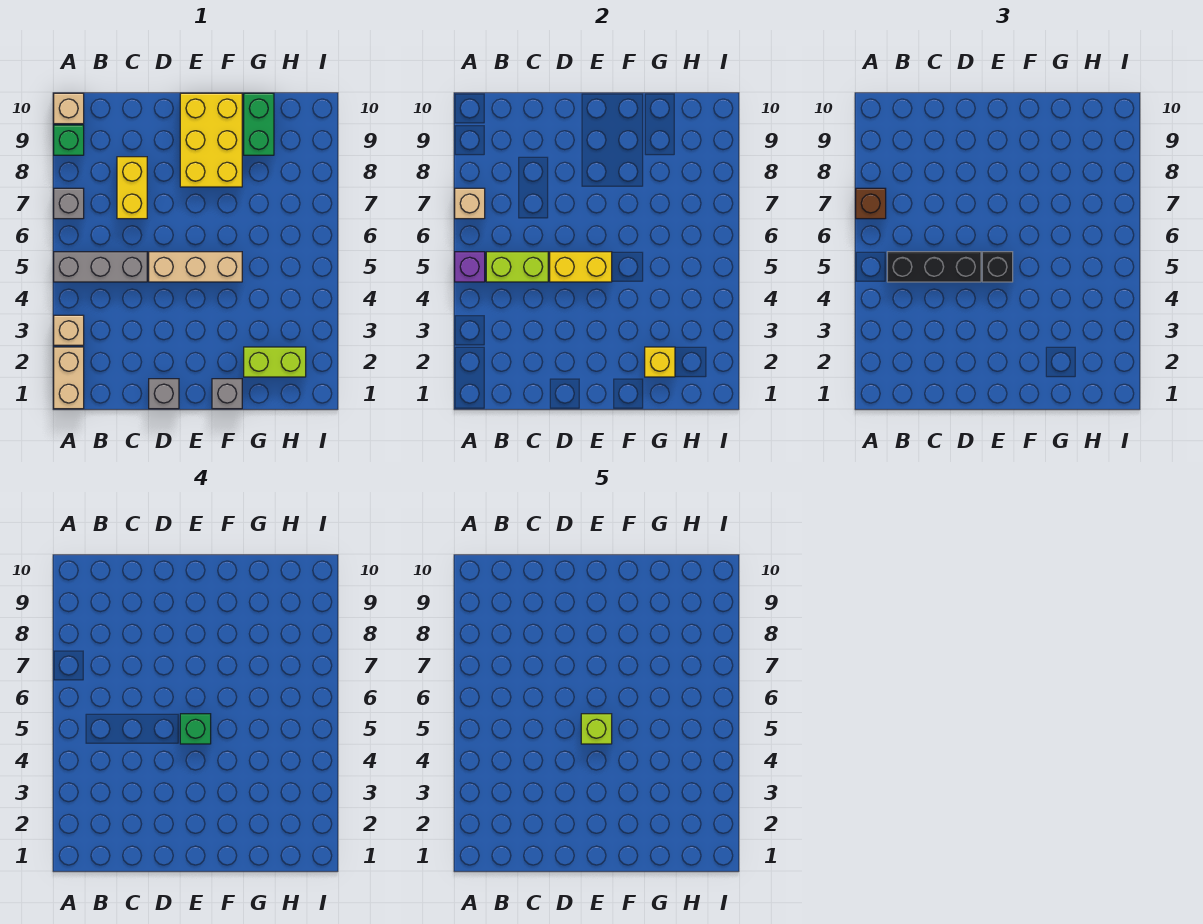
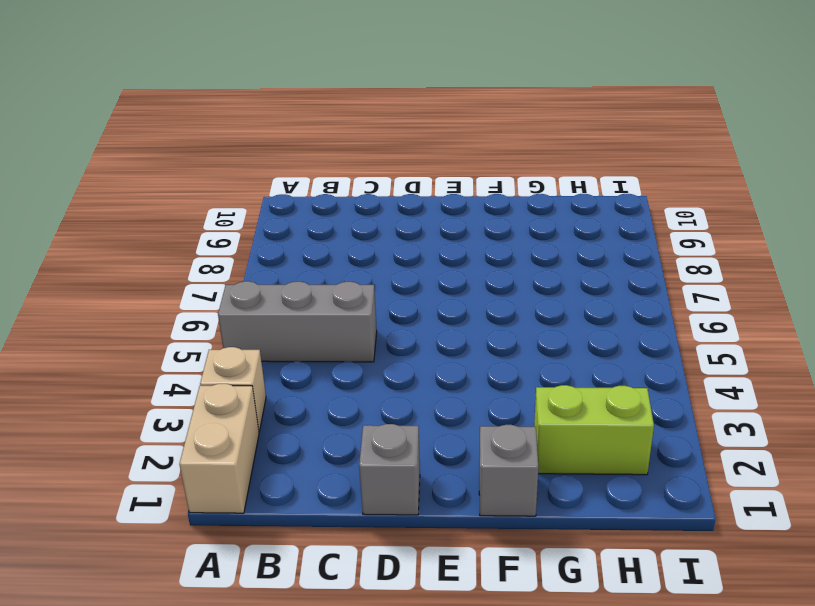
none -> grey brick A7 level 1
none -> green brick A9 level 1
none -> tan brick A10 level 1

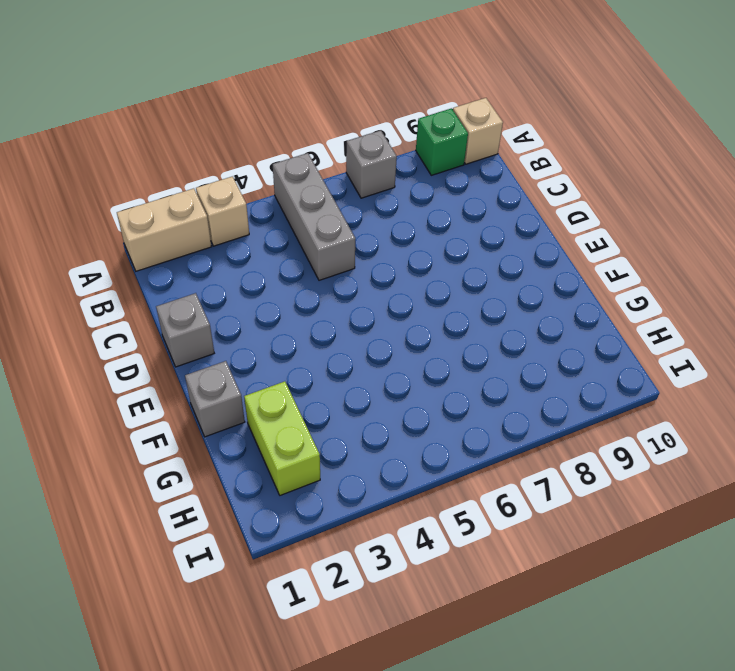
none -> yellow brick C7:C8 level 1
none -> tan brick D5:F5 level 1
none -> yellow brick E8:F10 level 1

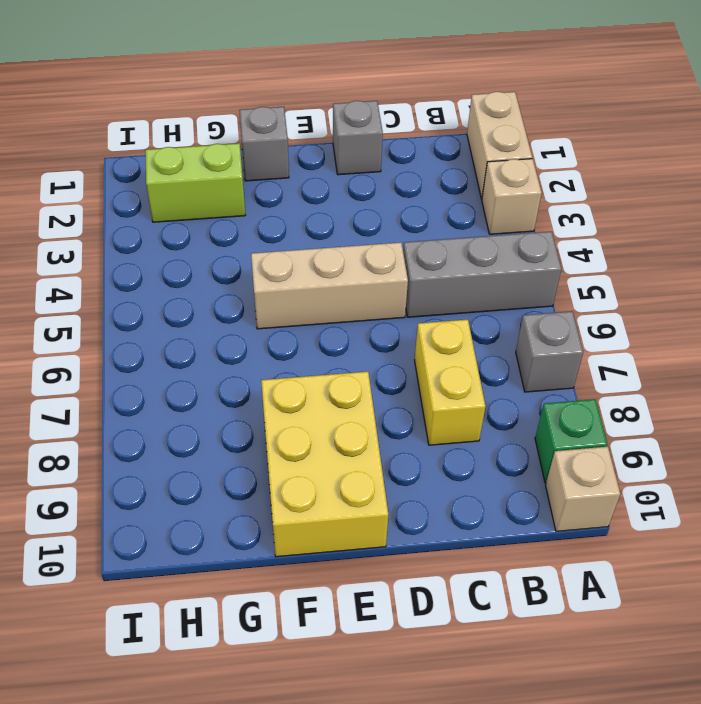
none -> green brick G9:G10 level 1
none -> purple brick A5 level 2
none -> tan brick A7 level 2

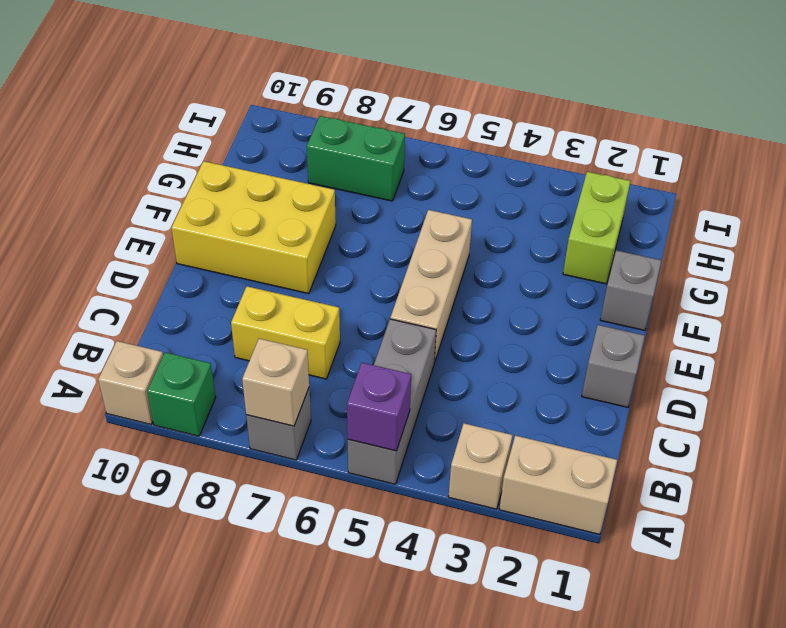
green brick H7:H8 level 1 -> green brick G9:G10 level 1
none -> lime brick B5:C5 level 2
none -> yellow brick D5:E5 level 2
none -> yellow brick G2 level 2

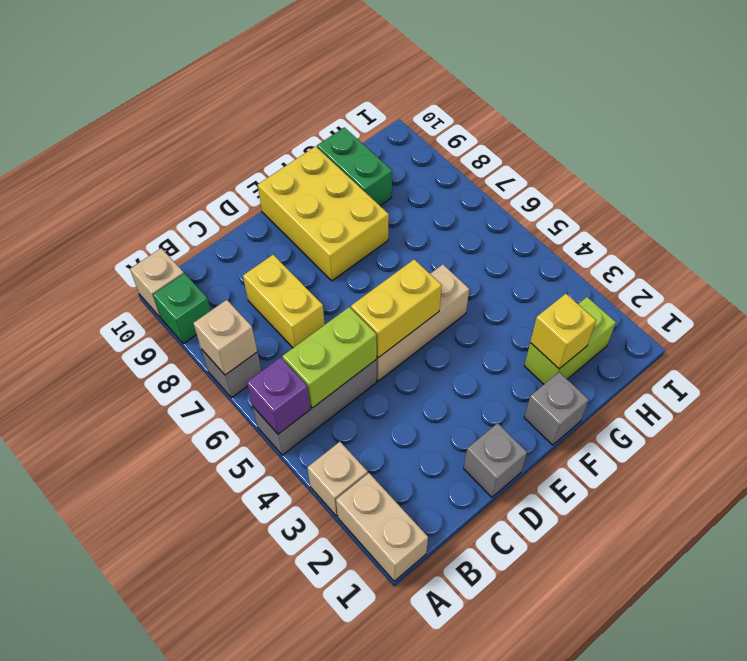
none -> brown brick A7 level 3
none -> black brick B5:D5 level 3
none -> black brick E5 level 3

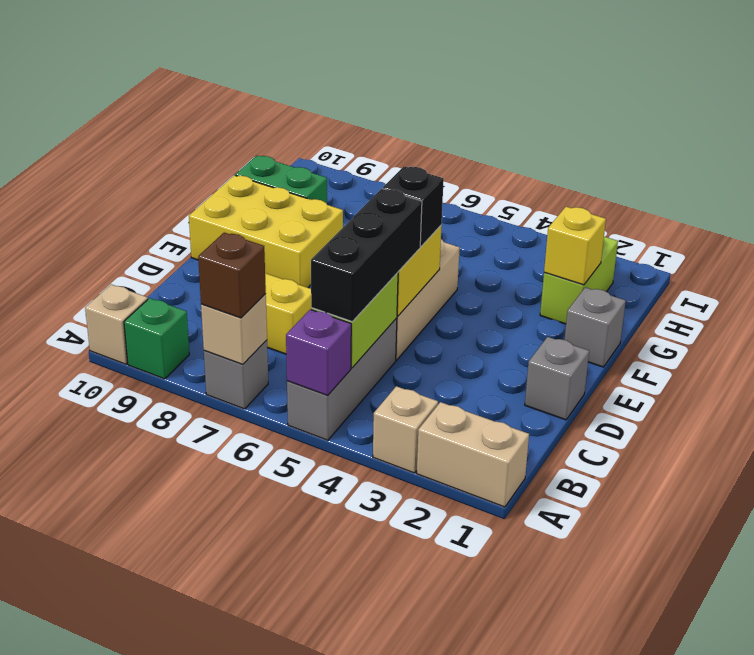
none -> green brick E5 level 4
none -> lime brick E5 level 5

